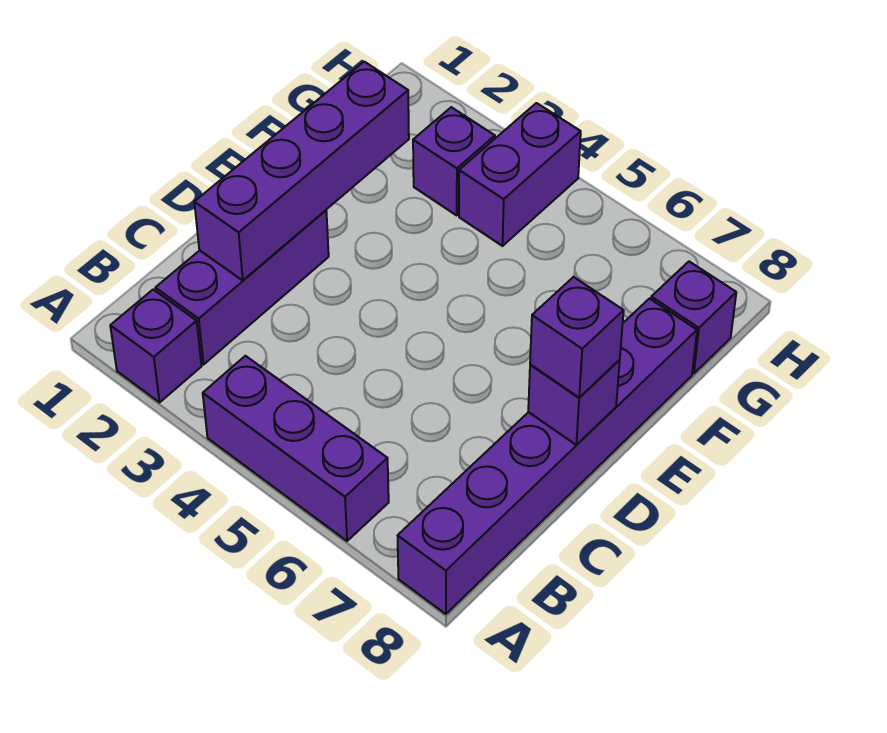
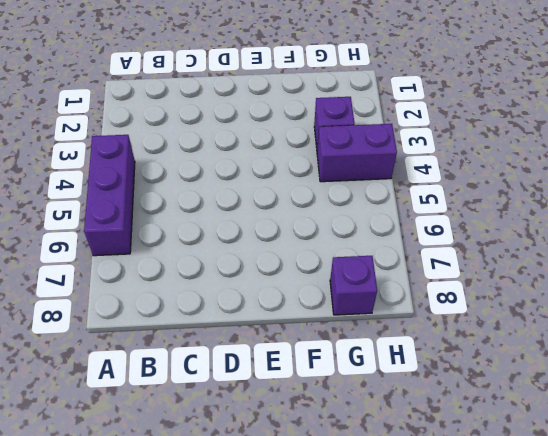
none -> purple brick A2 level 1
none -> purple brick A8:F8 level 1

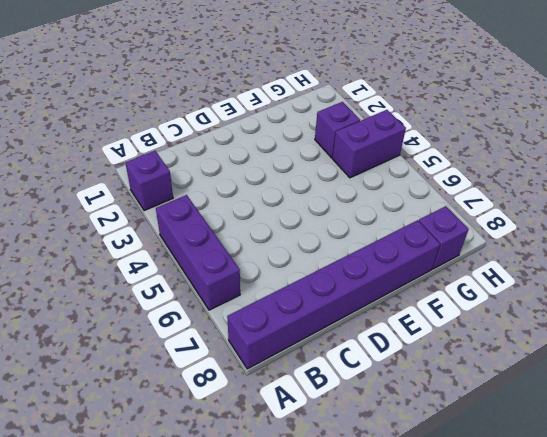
none -> purple brick B2:D2 level 1
none -> purple brick C2:F2 level 2

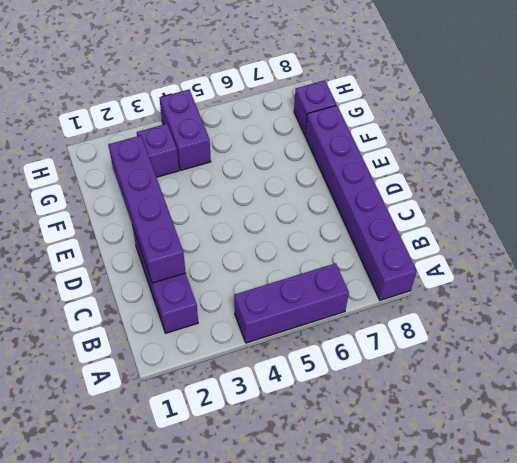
none -> purple brick A2 level 1
none -> purple brick D8 level 2

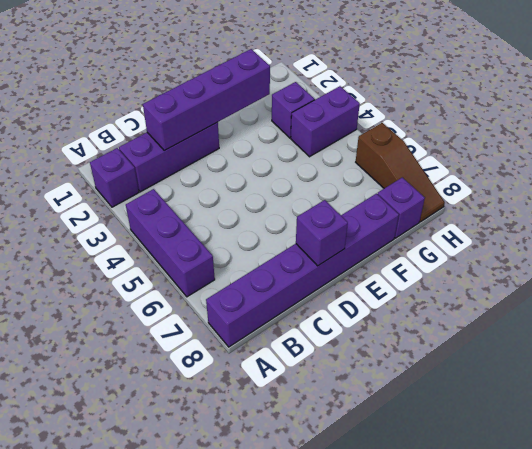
brown slope H6:H8 level 1 top 6 -> none
none -> purple brick D8 level 3

